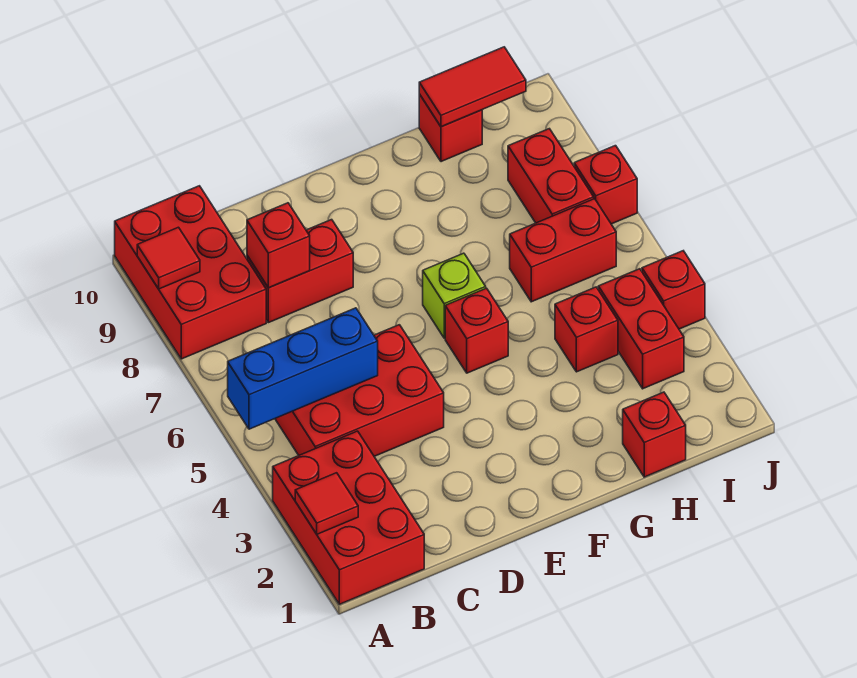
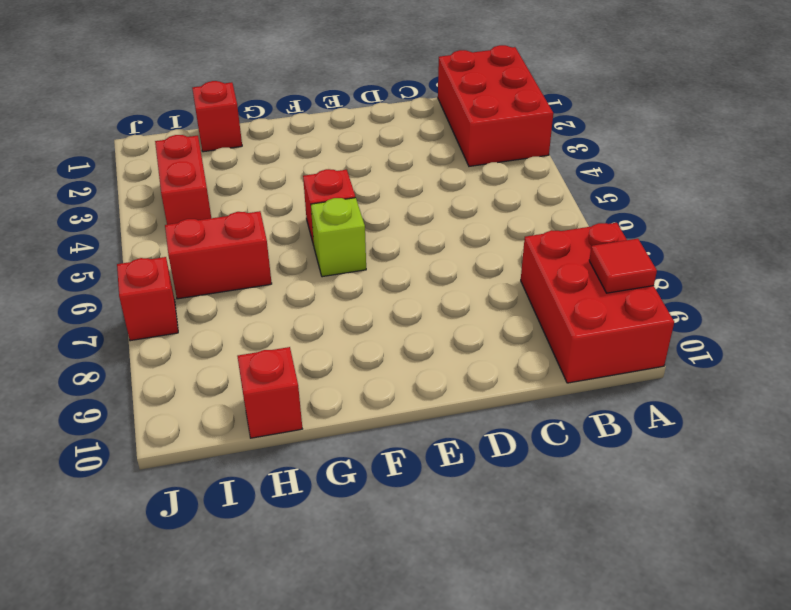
none -> red brick B4:D5 level 1
none -> red brick C8:D8 level 1
none -> red brick H4 level 1

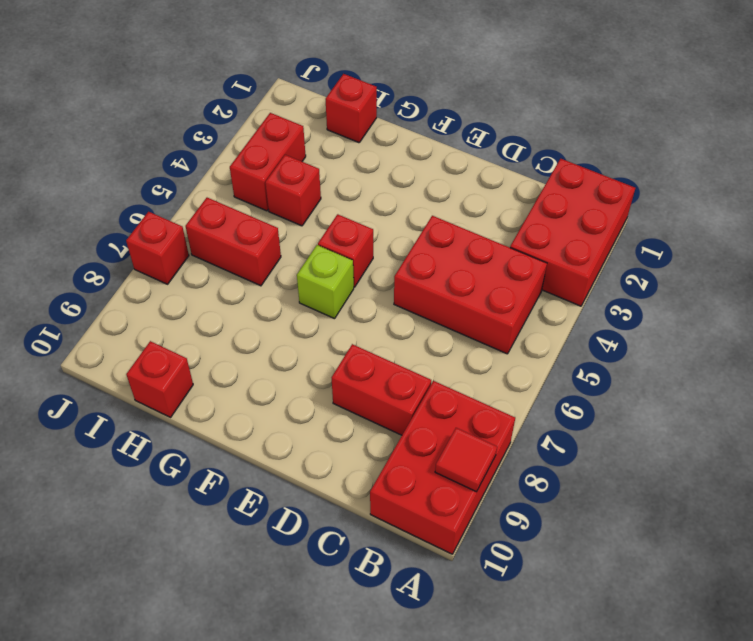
none -> red brick I7:I8 level 1
none -> red brick J4 level 1
none -> red tile A2 level 2

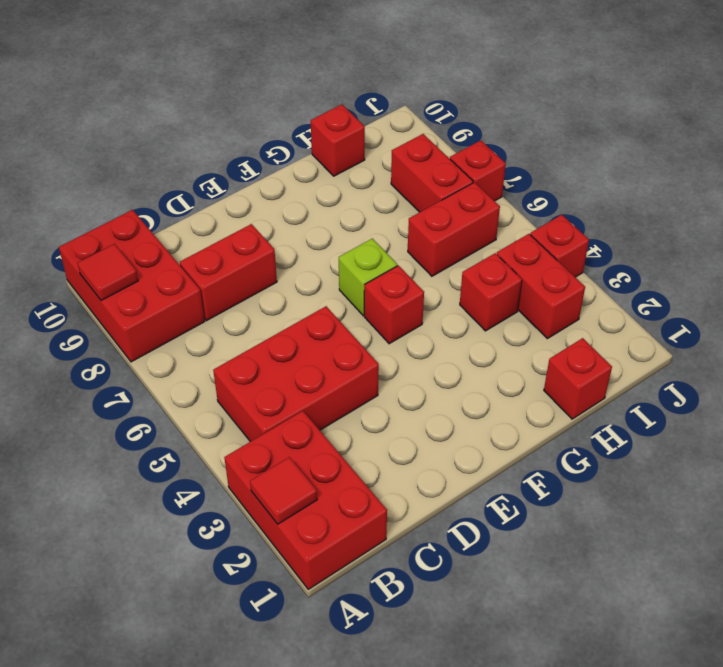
none -> blue brick A5:C5 level 2
none -> red brick C8 level 2
none -> red tile H10:I10 level 2

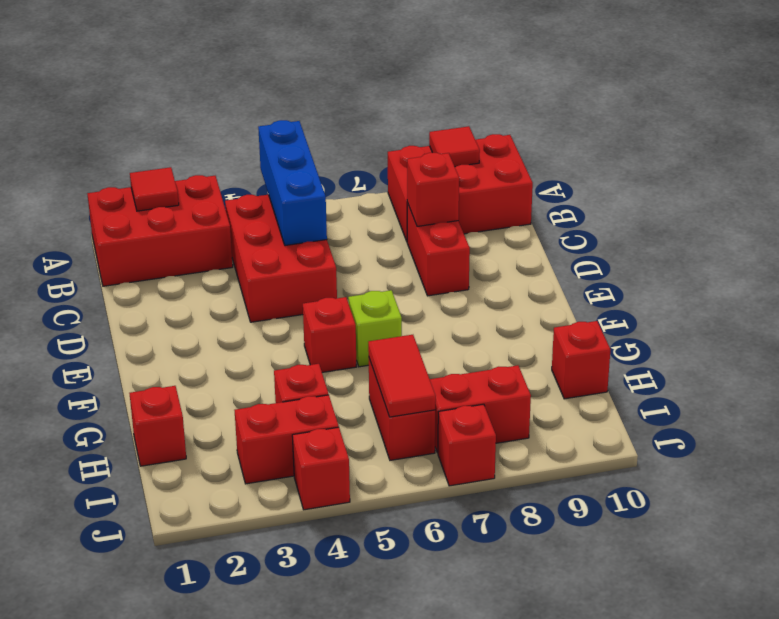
red tile H6:I6 level 2 -> red tile H10:I10 level 2

